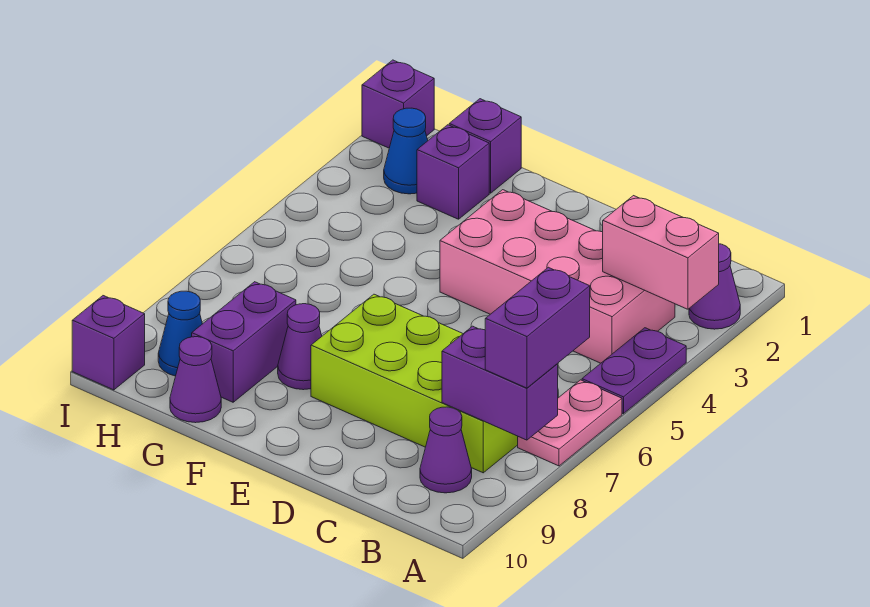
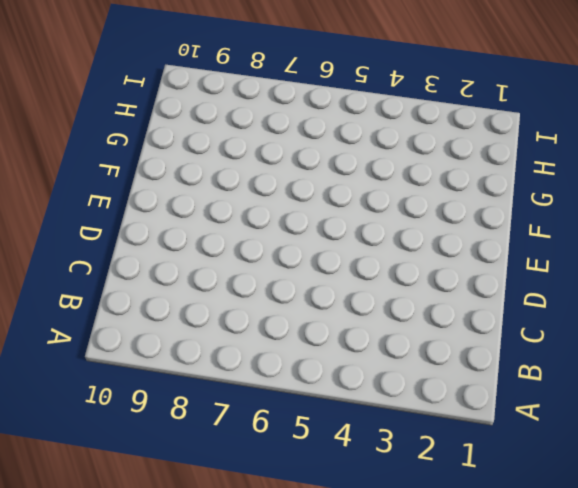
none -> purple cone A2 level 1
none -> purple plate A4:A5 level 1
none -> pink plate A6:A7 level 1

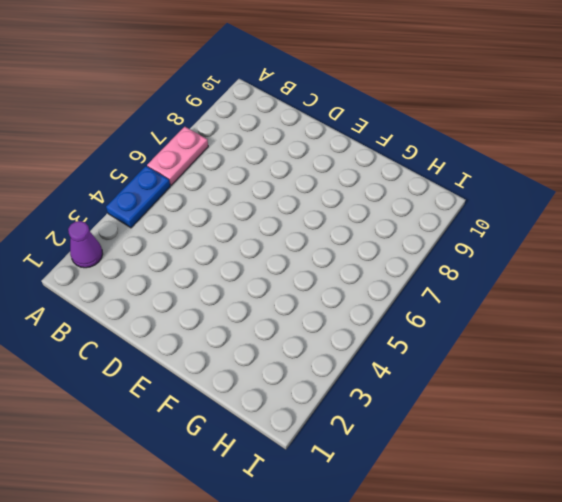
blue plate A4:A5 level 1 -> purple plate A4:A5 level 1
none -> pink brick B3:E4 level 1
none -> lime brick B7:E8 level 1
none -> purple cone B9 level 1

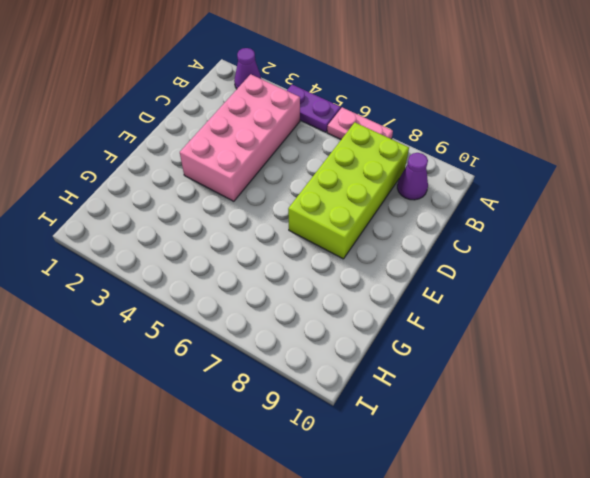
none -> purple cone F8 level 1
none -> purple brick G1 level 1
none -> purple brick G2 level 1

